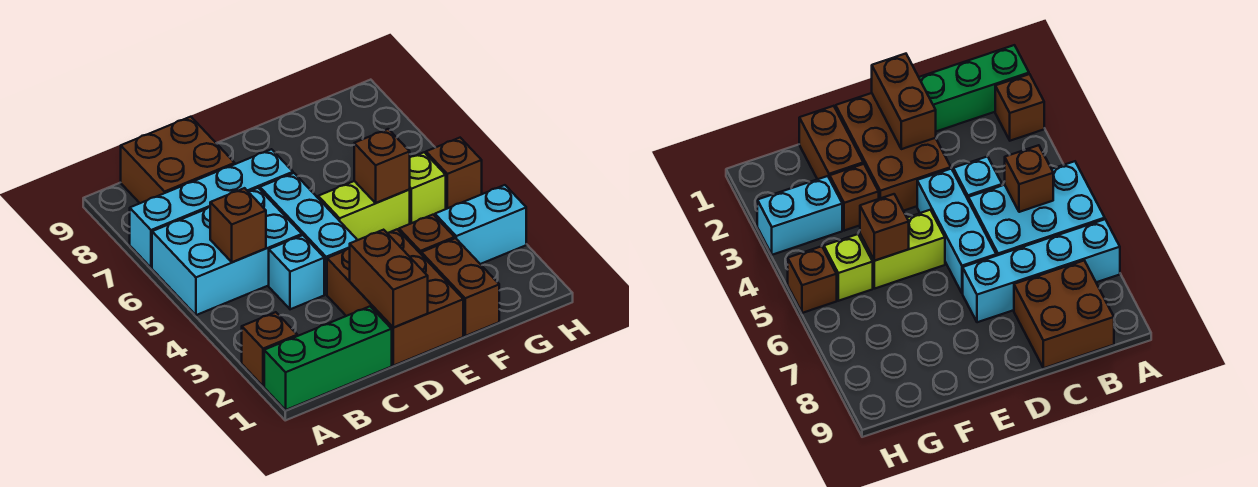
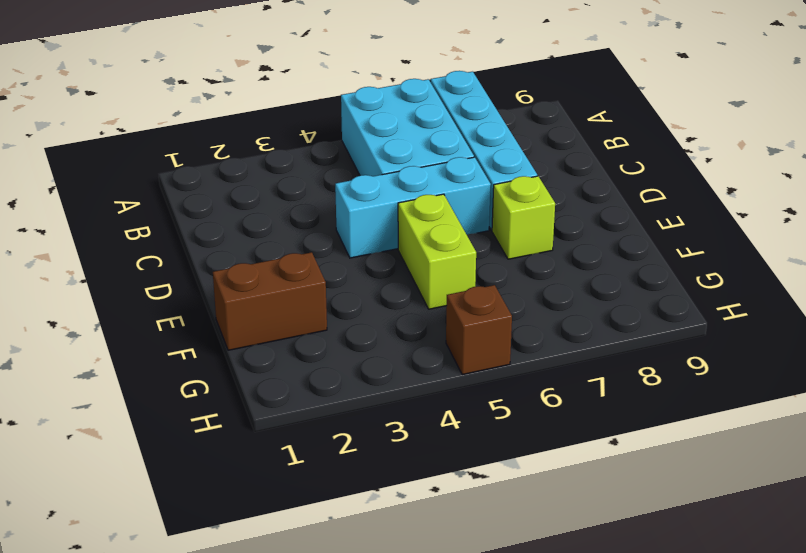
lime brick E7 level 1 -> lime brick G5 level 1
none -> green brick A1:C1 level 1
none -> brown brick A2 level 1
none -> brown brick B8:C9 level 1

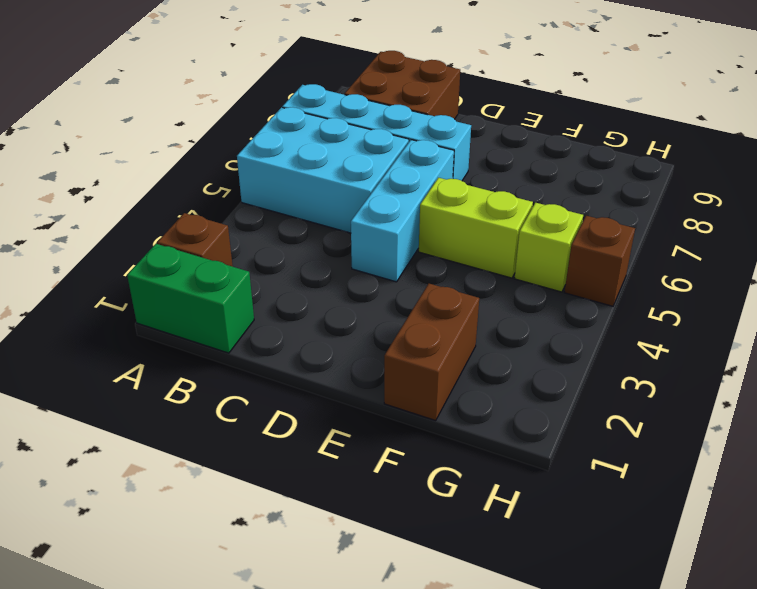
green brick A1:B1 level 1 -> green brick A1:C1 level 1
none -> cyan brick C4 level 1
none -> brown brick D1:E3 level 1
none -> brown brick F3 level 1

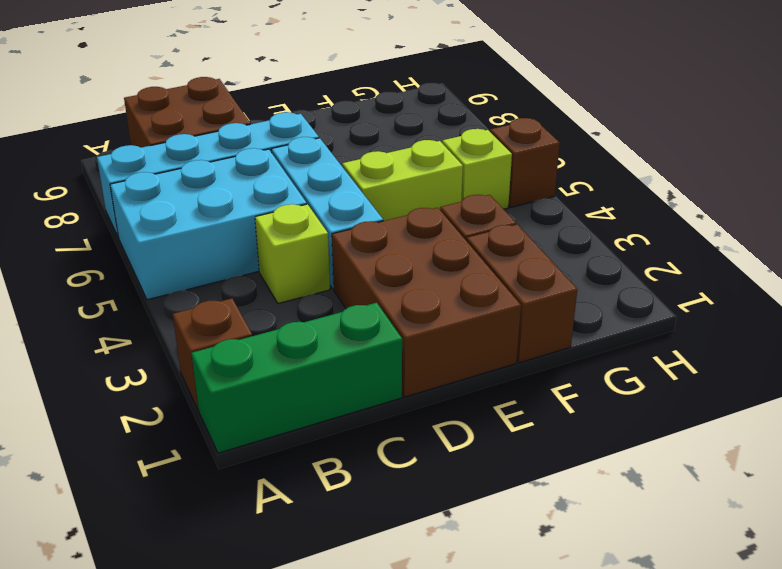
lime brick C4 level 1 -> cyan brick C4 level 1
none -> cyan brick G3:H3 level 1
none -> brown brick B5 level 2
none -> brown brick D1:D2 level 2

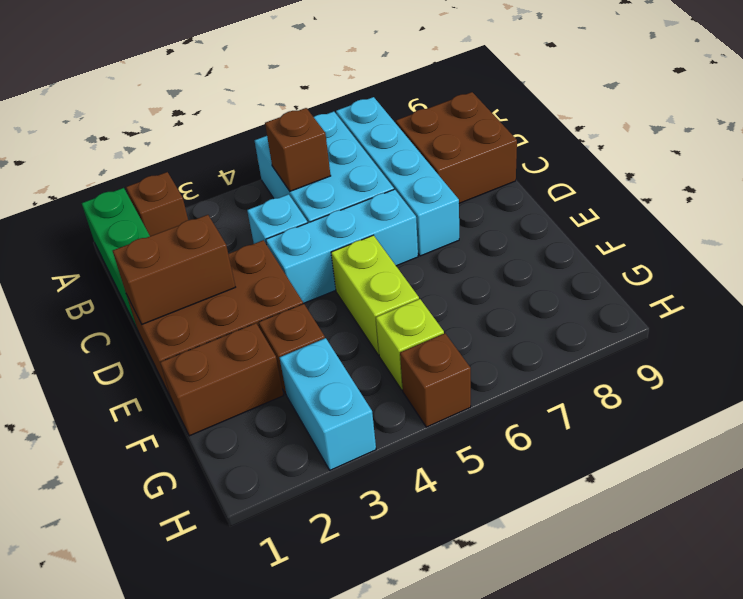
none -> brown brick F5 level 2

